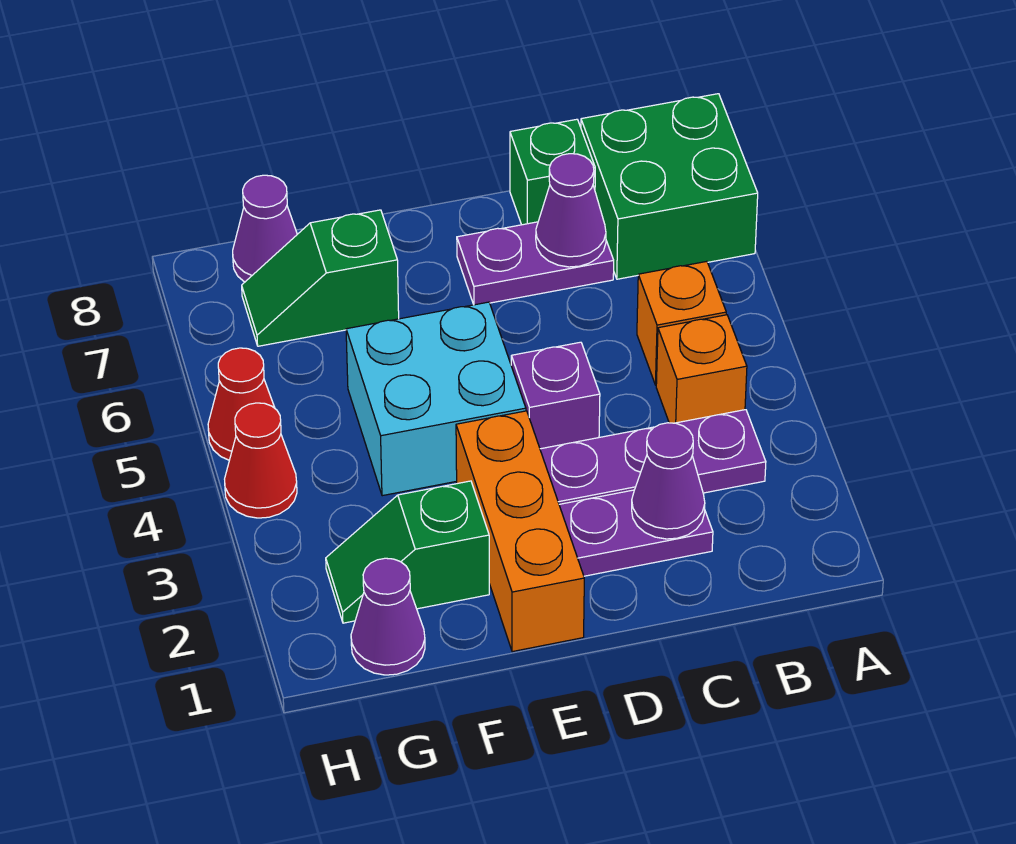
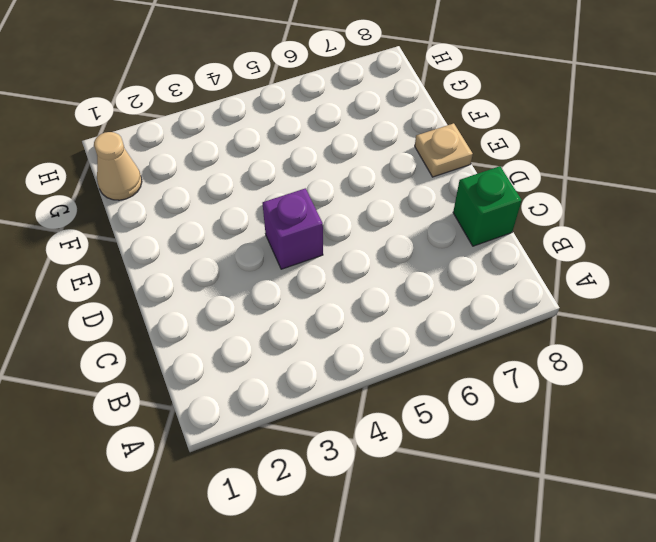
tan plate E8 level 1 -> none
tan cone G1 level 1 -> purple cone G1 level 1
none -> green brick A7:B8 level 1
none -> purple plate B3:D3 level 1
none -> orange brick B4 level 1

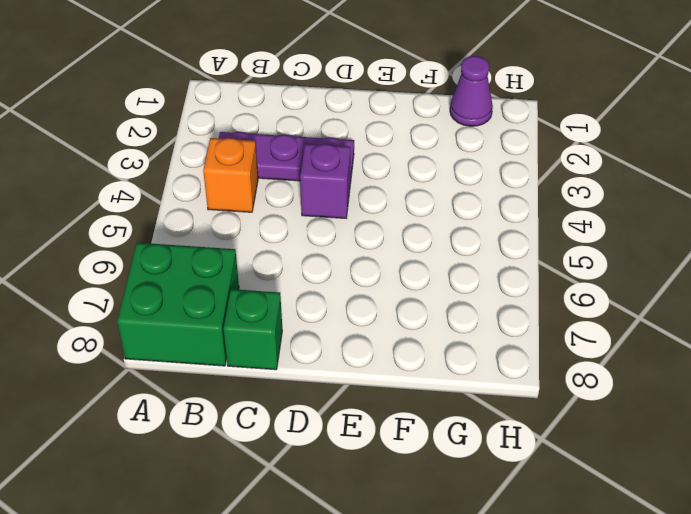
none -> orange brick B5 level 1
none -> purple plate C2:D2 level 1
none -> purple plate C7:D7 level 1

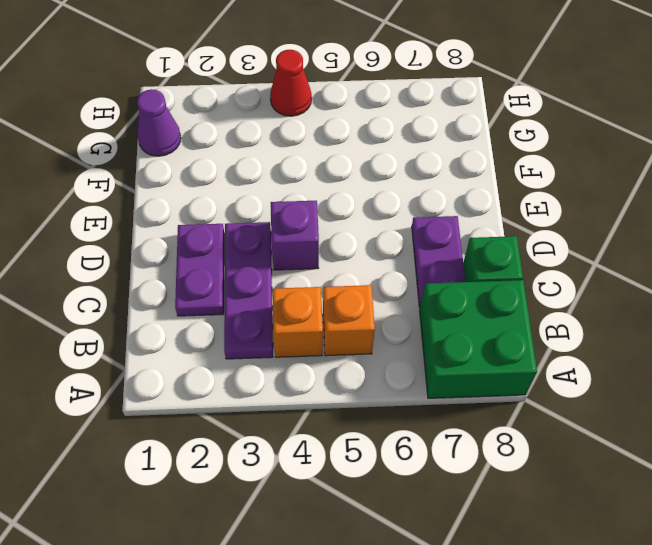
none -> orange brick E1:E3 level 1
none -> cyan brick E4:F5 level 1
none -> green slope F2:G2 level 1 top F

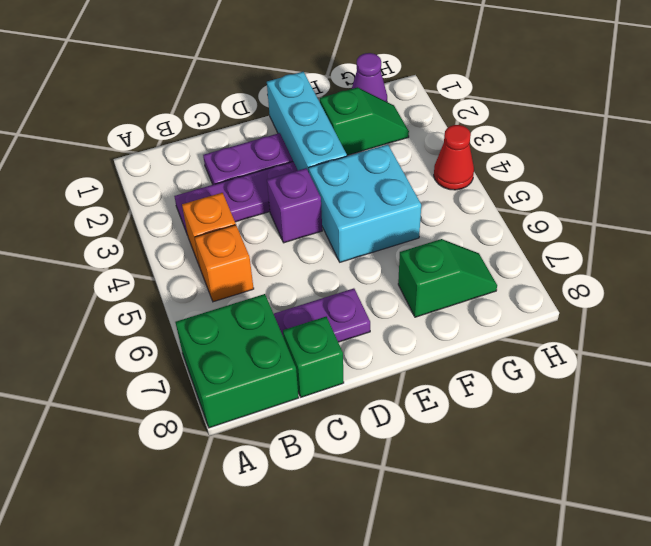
cyan brick E1:E3 level 1 -> orange brick E1:E3 level 1
none -> purple cone G8 level 1
none -> red cone H5 level 1
none -> purple cone C2 level 2

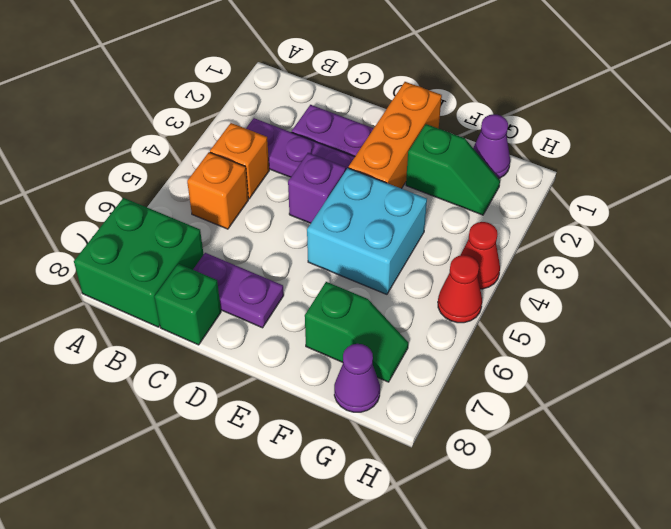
none -> purple cone C2 level 2
none -> purple cone C7 level 2

